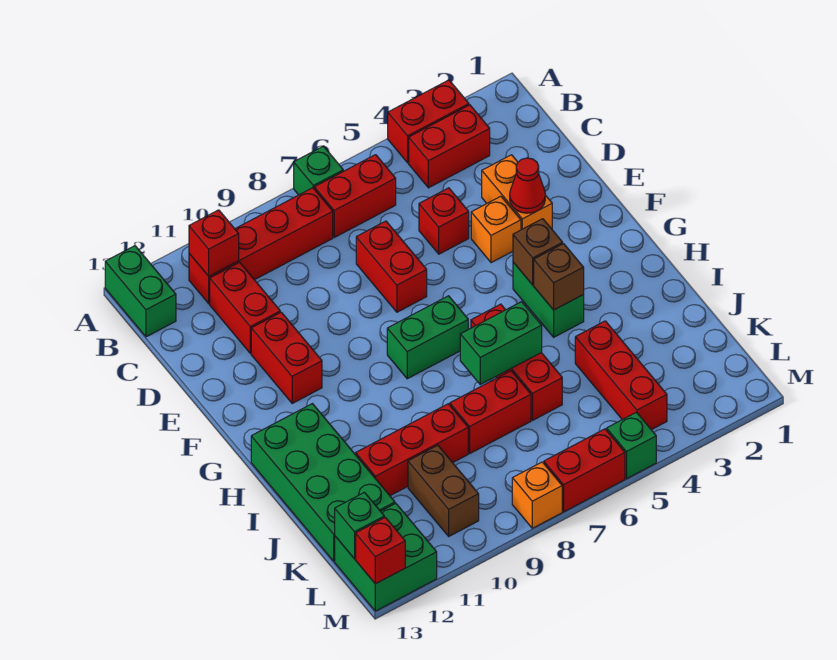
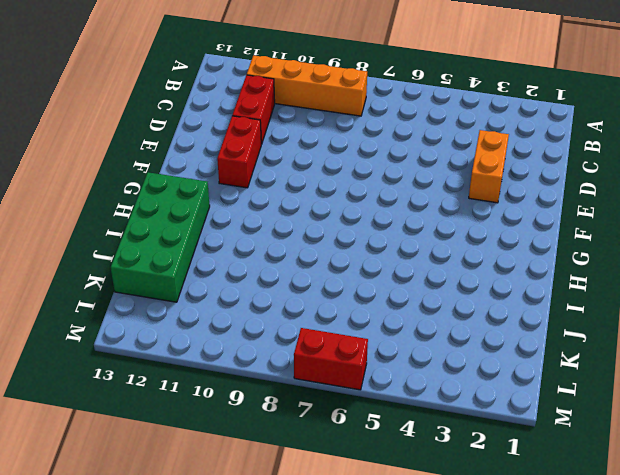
orange brick B8:B11 level 1 -> red brick B8:B11 level 1
none -> red brick A3:A4 level 1
none -> green brick A7 level 1
none -> green brick A13:B13 level 1
none -> red brick B3:B4 level 1

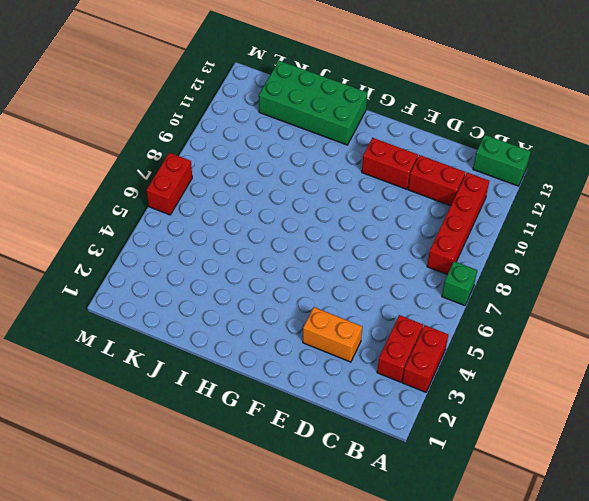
none -> red brick B6:B7 level 1
none -> red brick D5 level 1
none -> red brick D7:E7 level 1
none -> orange brick E4 level 1

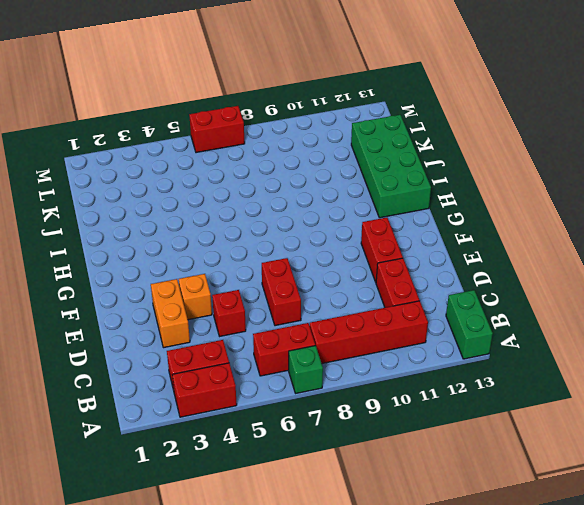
none -> green brick G4:H4 level 1
none -> green brick G7:G8 level 1
none -> red brick H6:J6 level 1
none -> red brick J4:L4 level 1

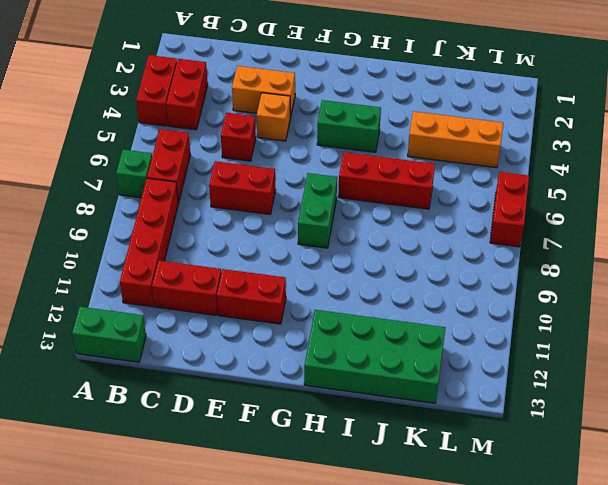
orange brick J4:L4 level 1 -> red brick J4:L4 level 1
none -> red brick J7:J8 level 1
none -> red brick J9:J11 level 1
none -> brown brick K10:L10 level 1
none -> green brick L12:M13 level 1

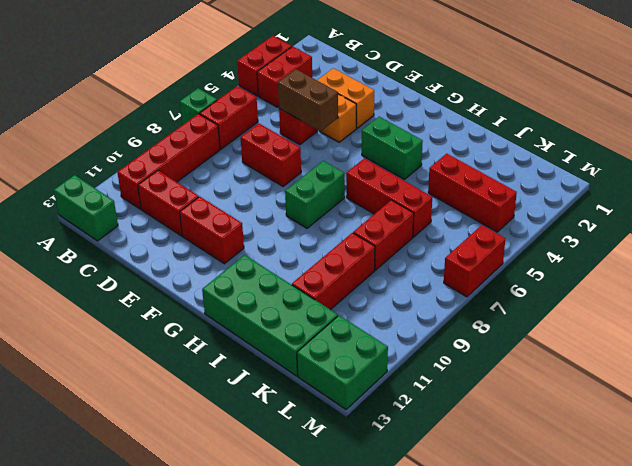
brown brick D5:E5 level 2 -> brown brick K10:L10 level 1
none -> green brick M5 level 1
none -> orange brick M8 level 1
none -> red brick B11 level 2
none -> red cone E3 level 2

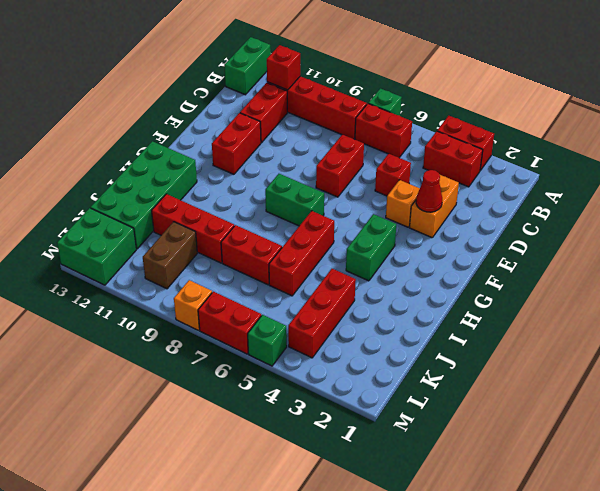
none -> brown brick G4 level 2
none -> brown brick H4 level 2
none -> green brick I6:I7 level 2
none -> green brick L13 level 2

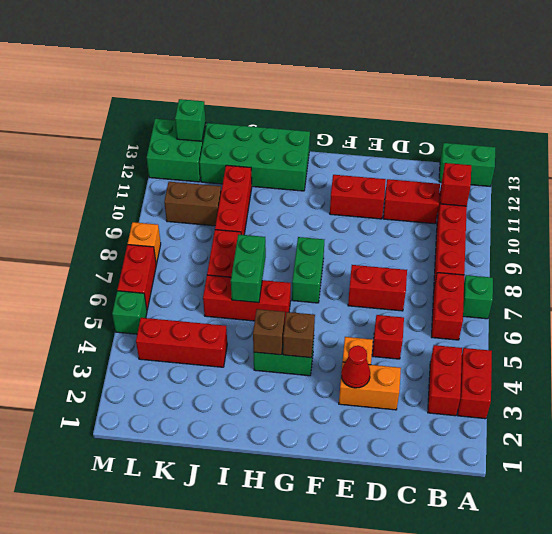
none -> red brick M13 level 2

